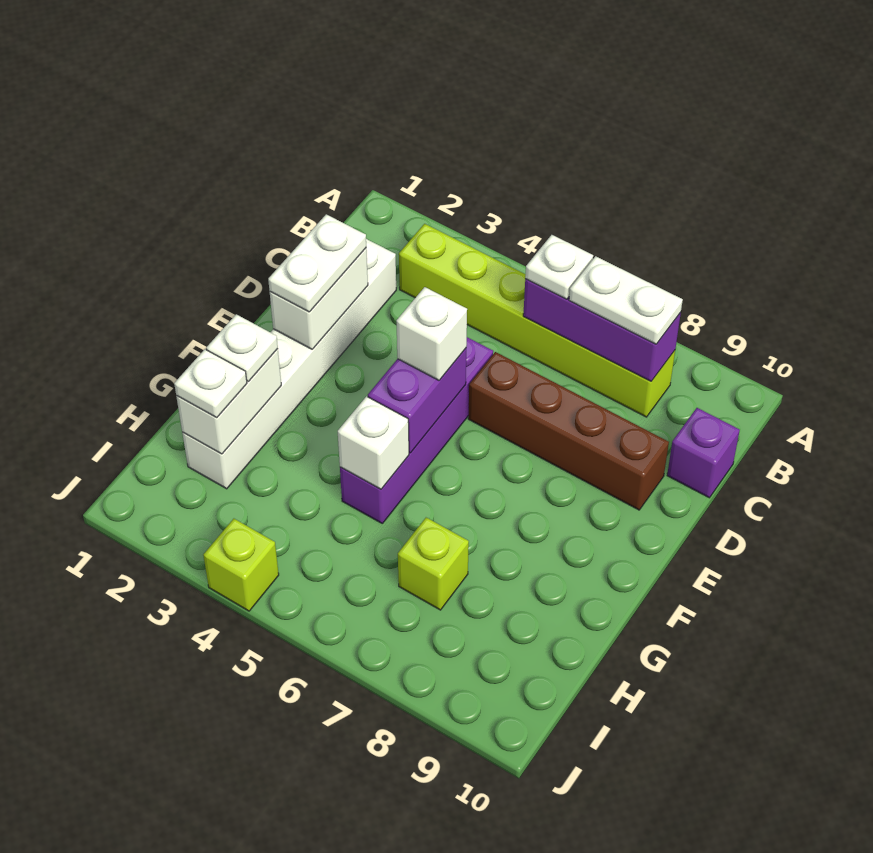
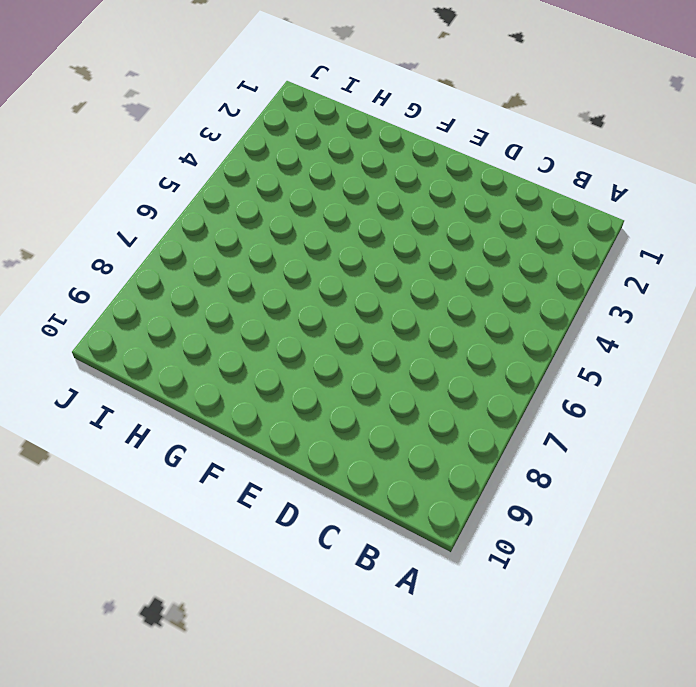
none -> lime brick B3:B8 level 1
none -> white brick C2:H2 level 1
none -> purple brick C10 level 1

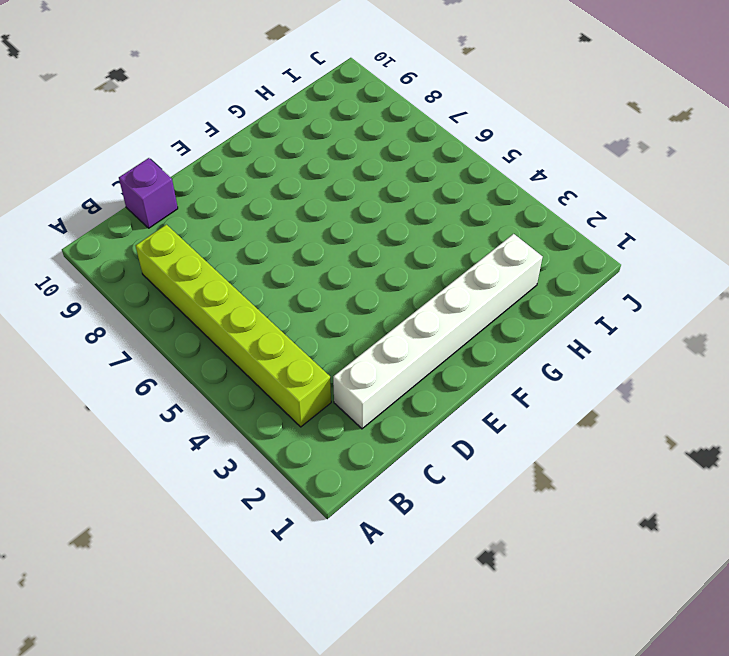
none -> purple brick D5:G5 level 1
none -> brown brick D6:D9 level 1
none -> lime brick H7 level 1

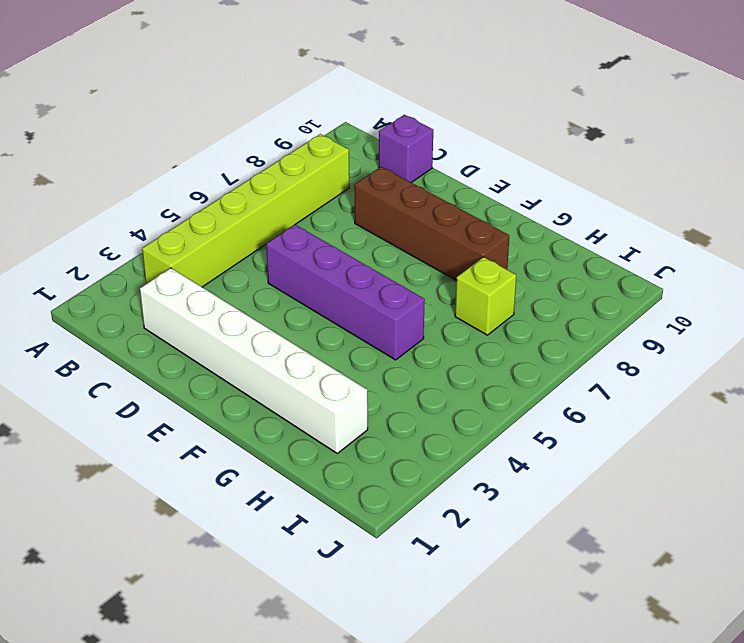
brown brick D8:G8 level 1 -> brown brick D6:D9 level 1
none -> lime brick J4 level 1
none -> purple brick B6:B8 level 2
none -> white brick D2:E2 level 2

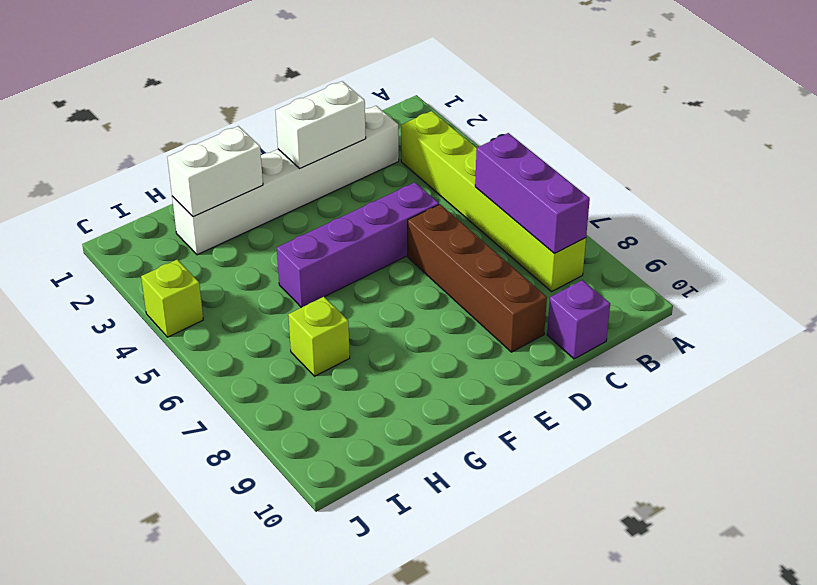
none -> purple brick E5:F5 level 2
none -> white brick G5 level 2
none -> white plate B6 level 3

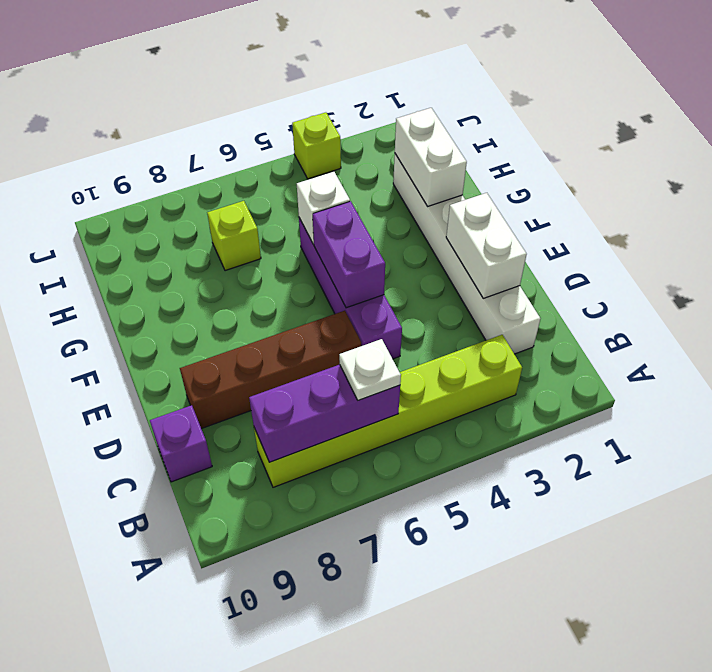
none -> white plate B7:B8 level 3
none -> white plate D2:E2 level 3
none -> white brick E5 level 3

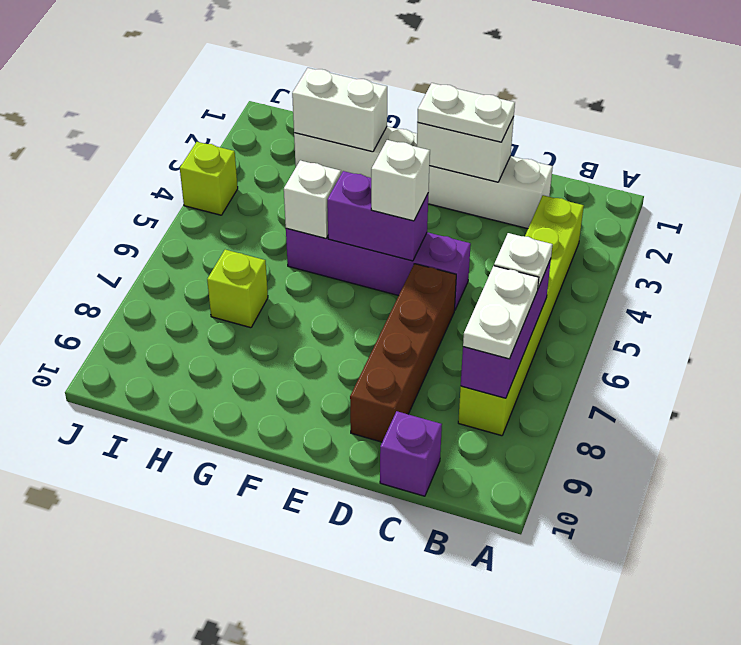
none -> white plate G2 level 3
none -> white plate H2 level 3

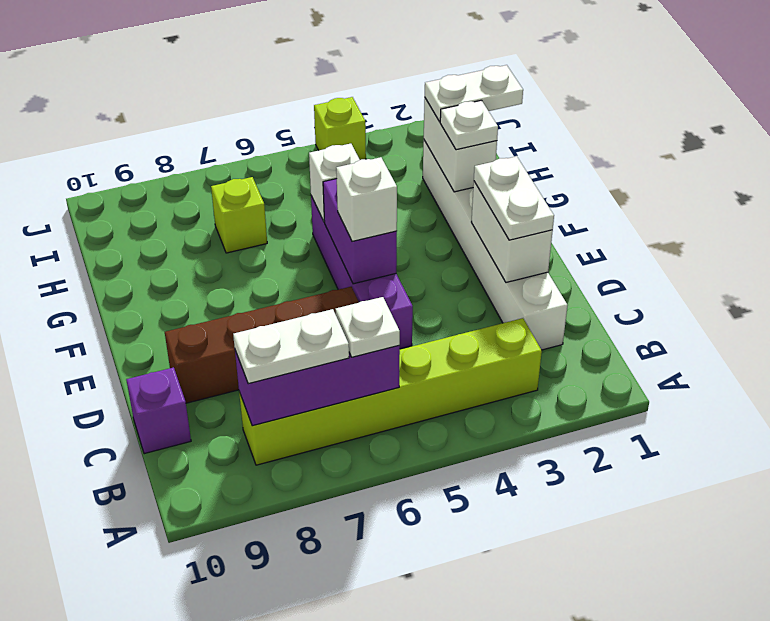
white plate H1:H2 level 3 -> white plate H2 level 3

